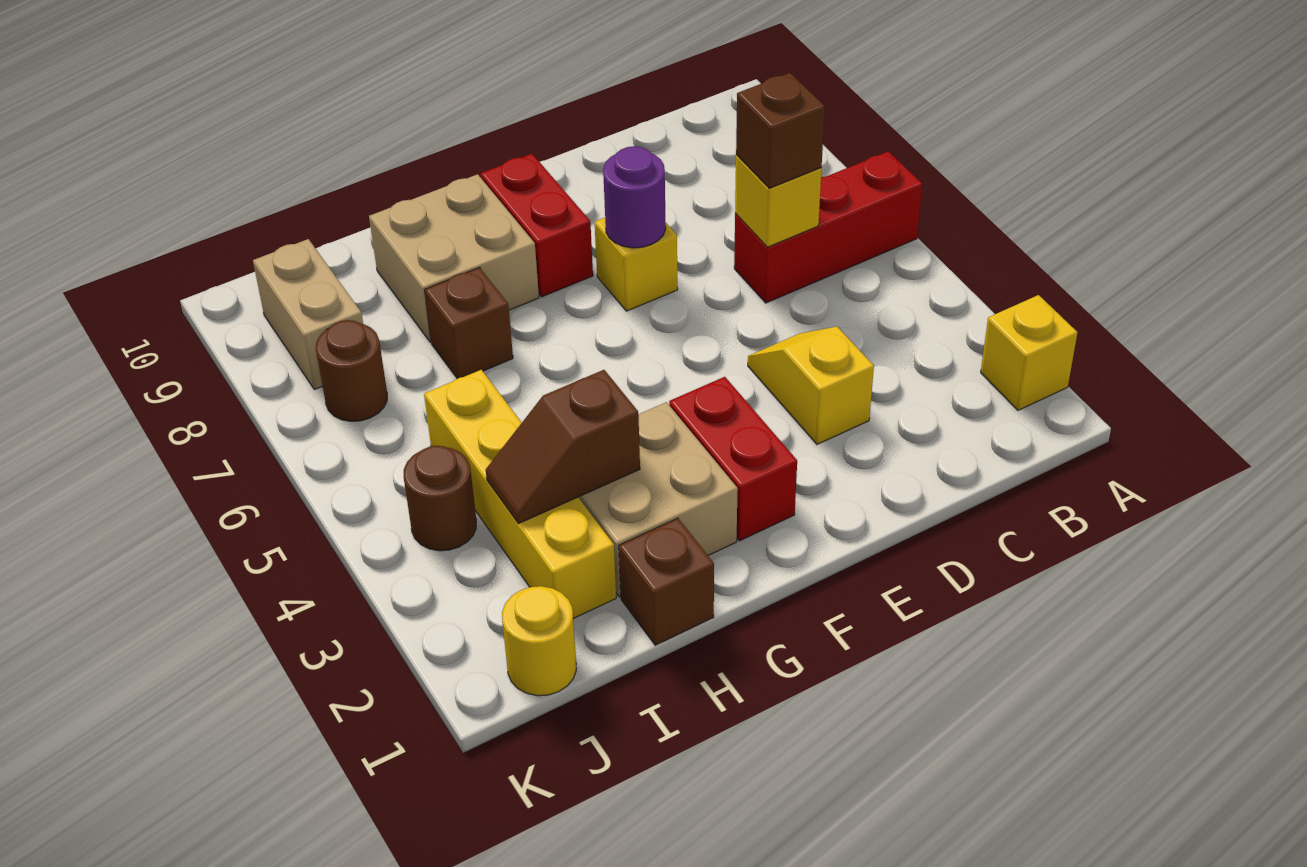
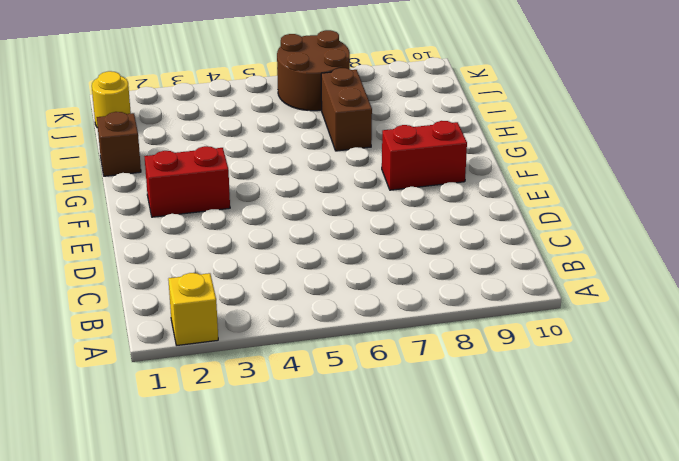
brown brick H7:I7 level 1 -> brown brick H7 level 1
brown round brick J6:K7 level 1 -> brown round brick J7 level 1
none -> red brick A6:C6 level 1
none -> yellow slope D3:D4 level 1 top 3
none -> yellow brick E7 level 1

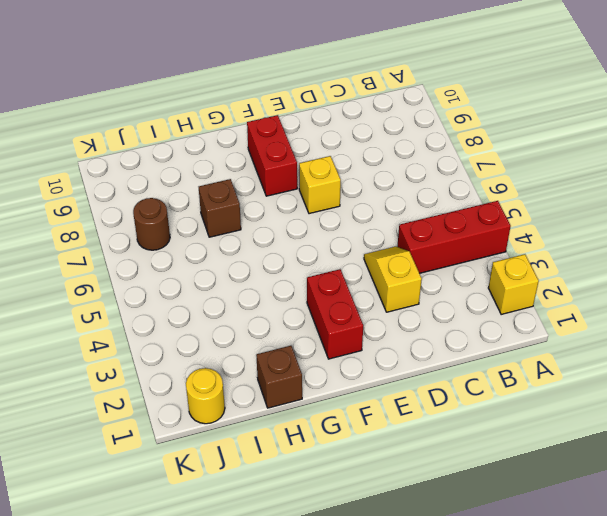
red brick A4:C4 level 1 -> red brick A6:C6 level 1
none -> tan brick G2:H3 level 1
none -> tan brick G8:H9 level 1
none -> yellow brick I2:I5 level 1

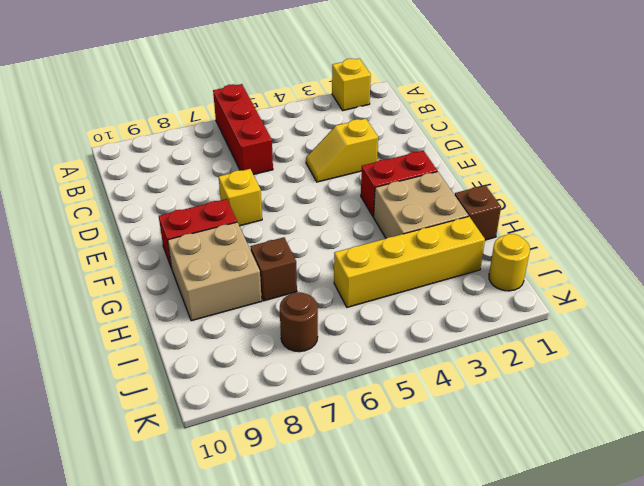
none -> brown round brick J4 level 1
none -> tan brick J8:J9 level 1
none -> yellow brick C6 level 2

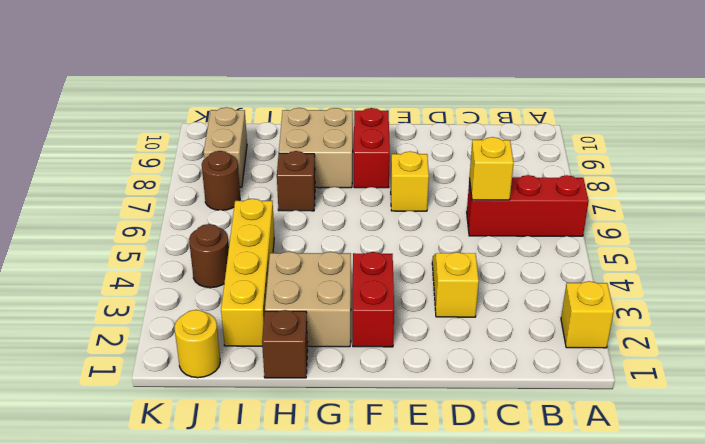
none -> purple round brick E7 level 2
none -> brown slope H3:I3 level 2 top H
none -> brown brick C6 level 3

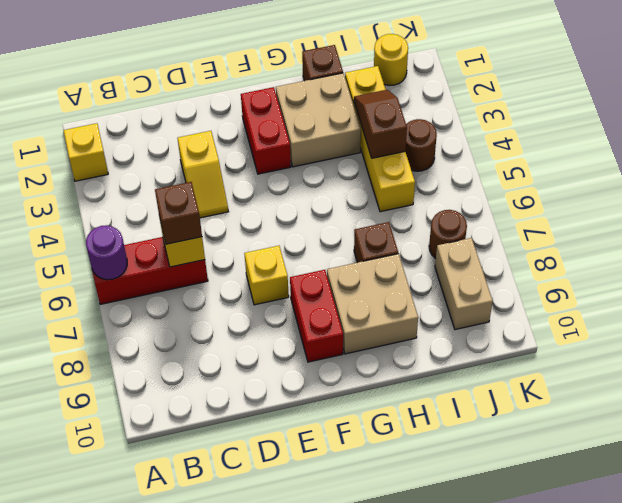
purple round brick A6 level 2 -> purple round brick E7 level 2
brown slope I3:I4 level 2 top 4 -> brown slope H3:I3 level 2 top H

